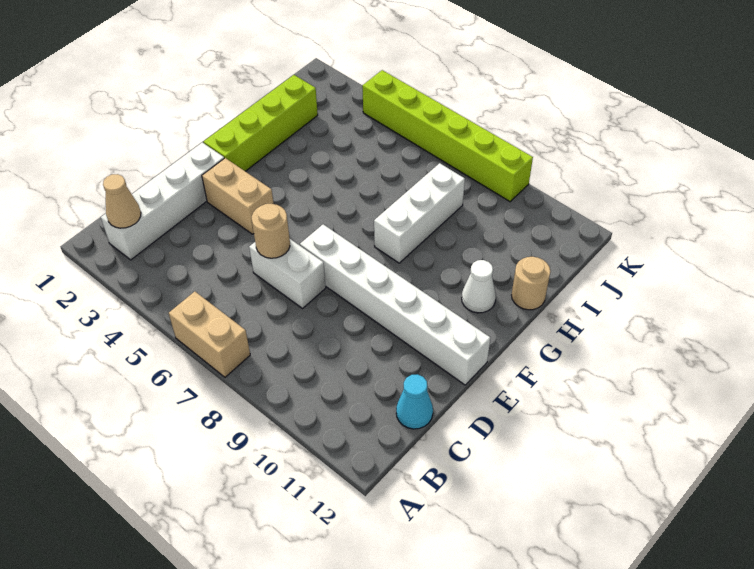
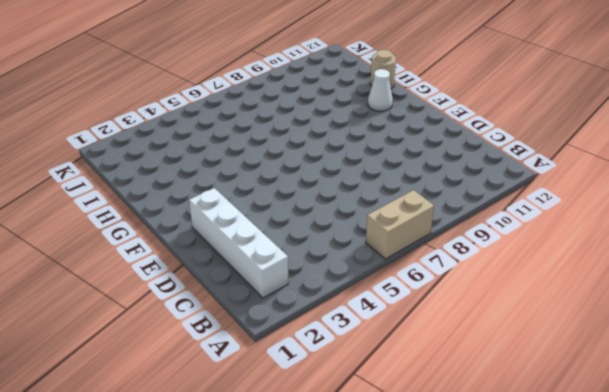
none -> cyan cone C12 level 1
none -> white brick D6:D7 level 1
none -> tan brick E3:E4 level 1

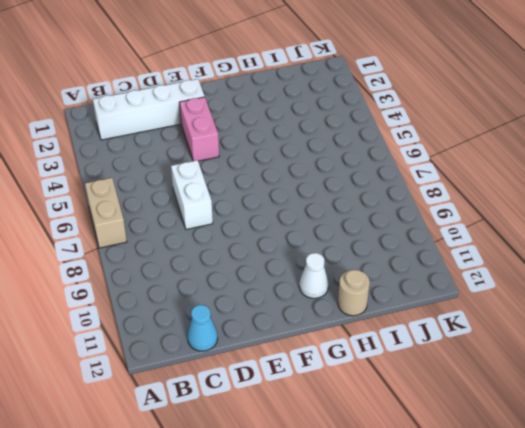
pink brick E3:E4 level 1 -> tan brick E3:E4 level 1
none -> white brick E7:E12 level 1
none -> lime brick F2:I2 level 1
none -> white brick G8:I8 level 1

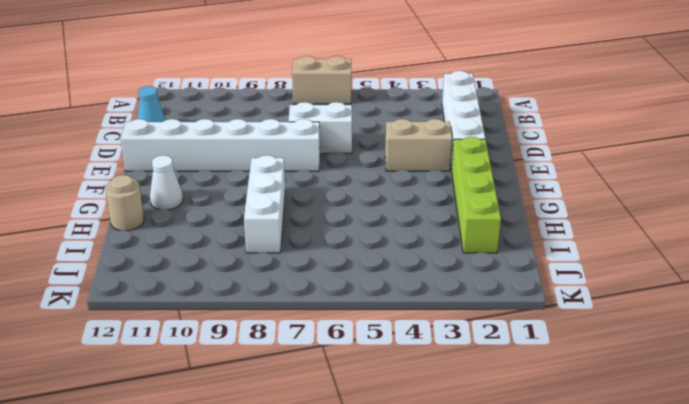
none -> lime brick K4:K9 level 1
none -> tan cone B2 level 2
none -> tan round brick D6 level 2

